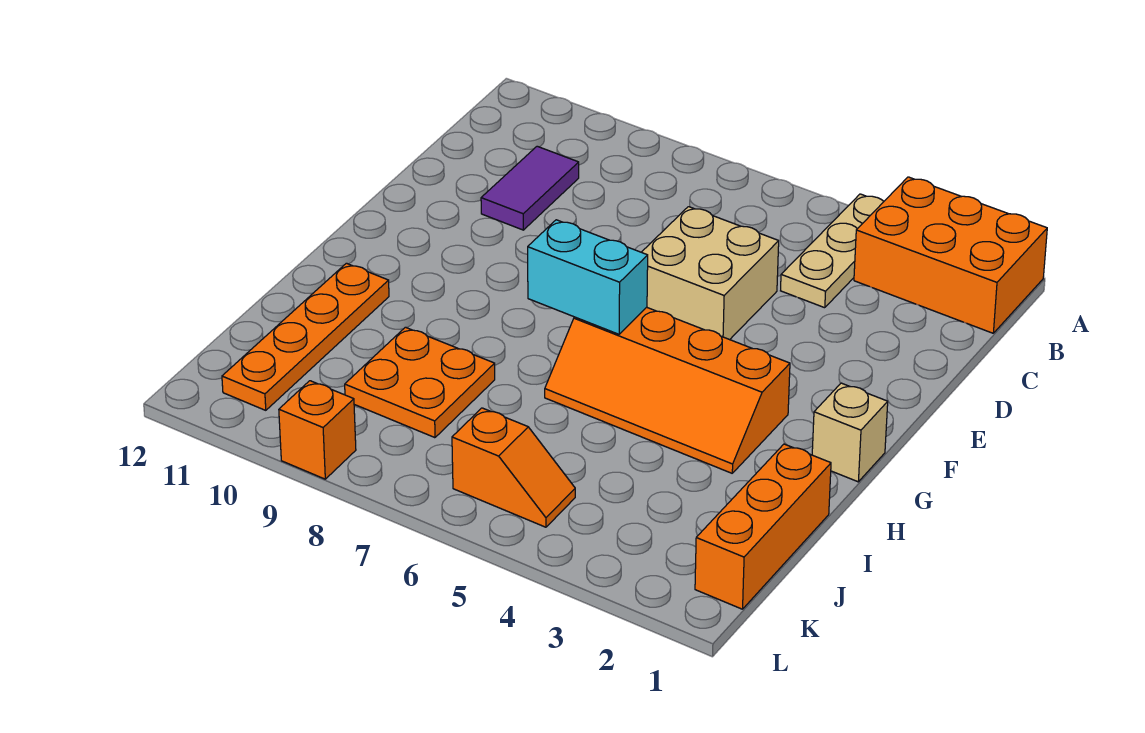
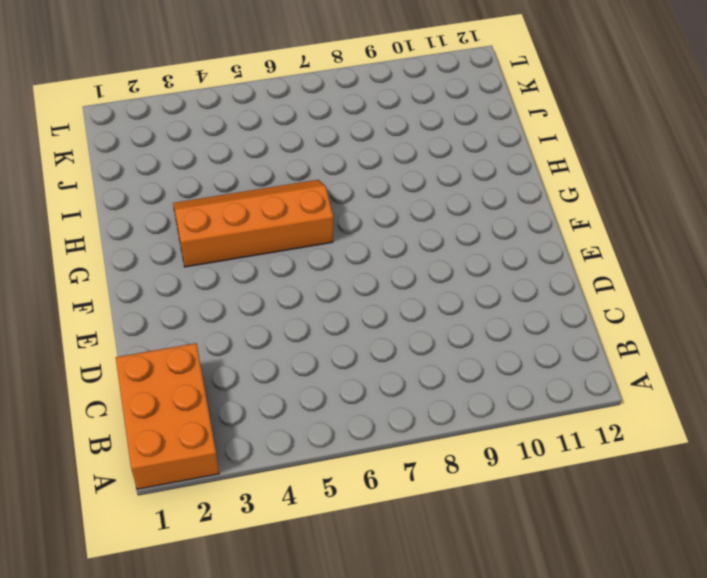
orange brick A1:C2 level 1 -> orange brick A1:B3 level 1
none -> tan plate A4:C4 level 1
none -> purple tile C10:D10 level 1
none -> tan brick D5:E6 level 1

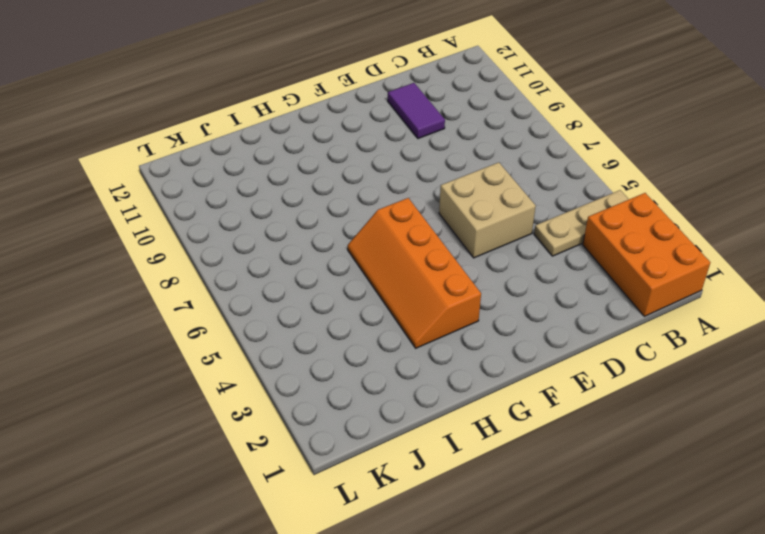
purple tile D10:D11 level 1 -> purple tile C10:D10 level 1
none -> tan brick G1 level 1
none -> orange plate H11:K11 level 1
none -> orange brick I1:K1 level 1

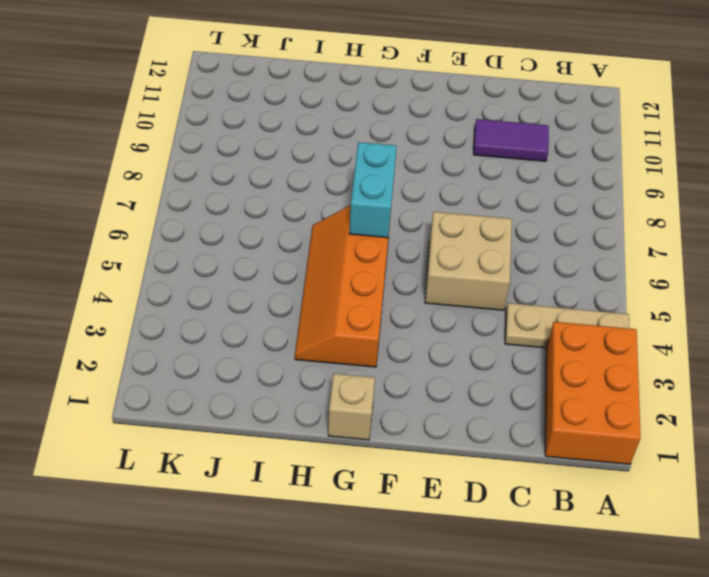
none -> orange plate H11:K11 level 1
none -> orange brick I1:K1 level 1
none -> orange plate I8:J9 level 1

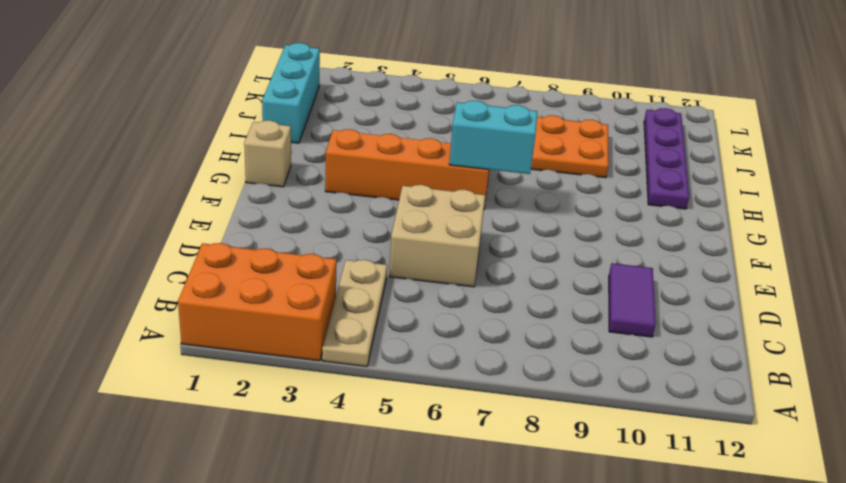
purple plate H11:K11 level 1 -> orange plate H11:K11 level 1
cyan brick I1:K1 level 1 -> orange brick I1:K1 level 1
none -> orange slope K5:K6 level 1 top 6
none -> orange brick L9 level 1

